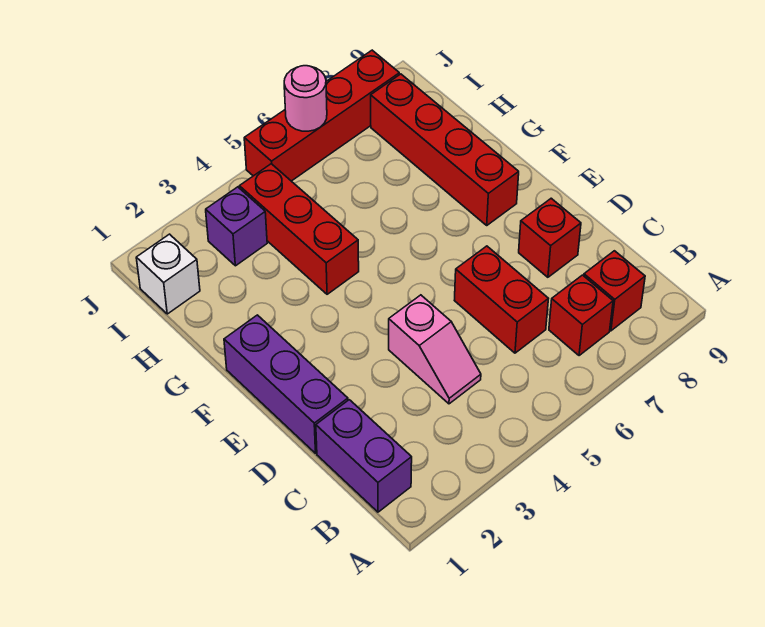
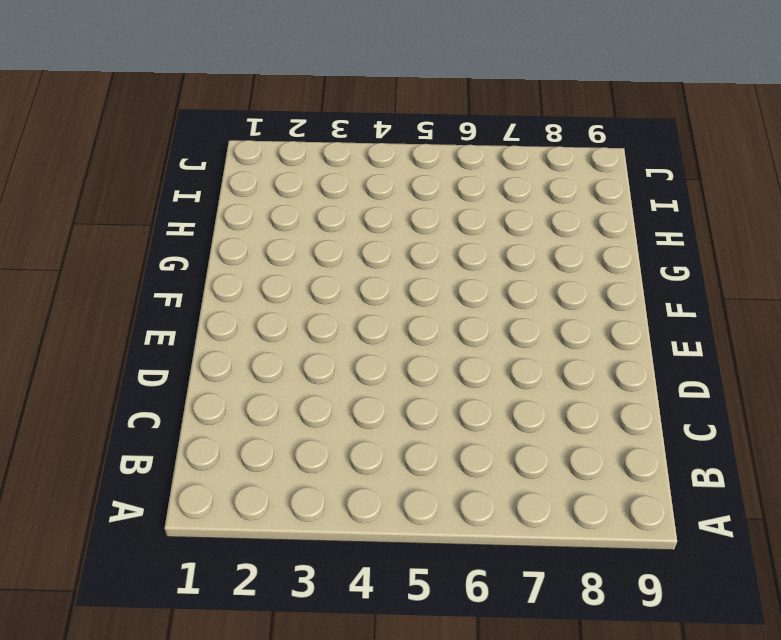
none -> purple brick B1:C1 level 1
none -> red brick B7 level 1
none -> red brick B8 level 1

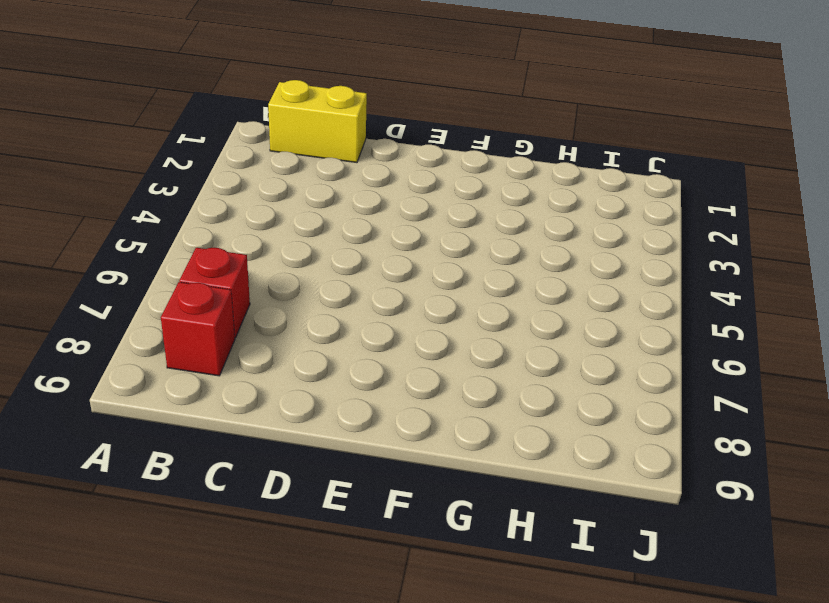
yellow brick B1:C1 level 1 -> purple brick B1:C1 level 1
none -> pink slope C4:D4 level 1 top D
none -> red brick C6:D6 level 1
none -> purple brick D1:F1 level 1

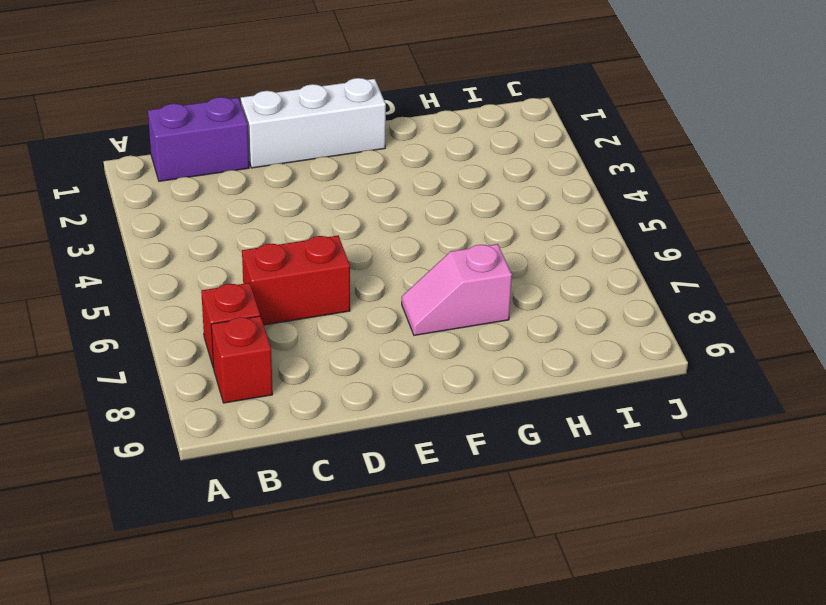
white brick D1:F1 level 1 -> purple brick D1:F1 level 1
pink slope F7:G7 level 1 top G -> pink slope C4:D4 level 1 top D
none -> red brick D8 level 1
none -> red brick F8:I8 level 1
none -> red brick G4:I4 level 1

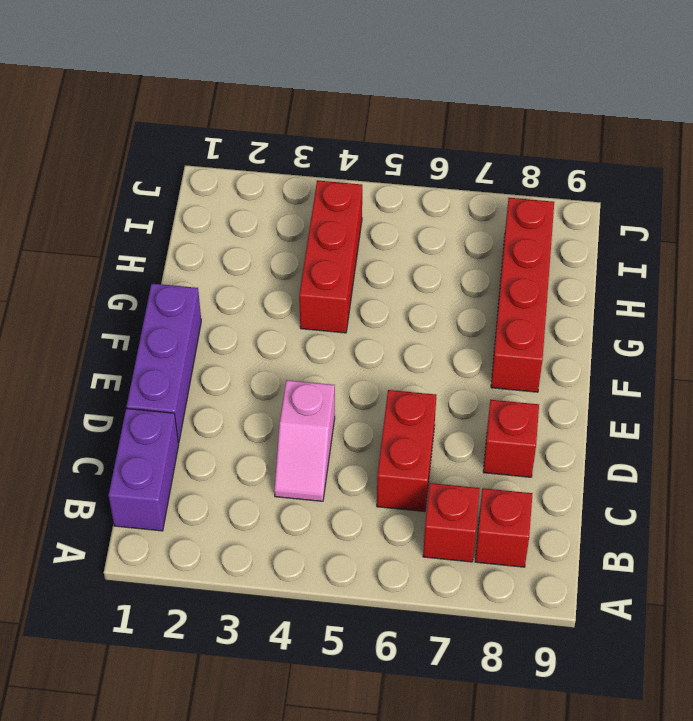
none -> white brick I1 level 1
none -> purple brick I3 level 1
none -> red brick J5:J8 level 1

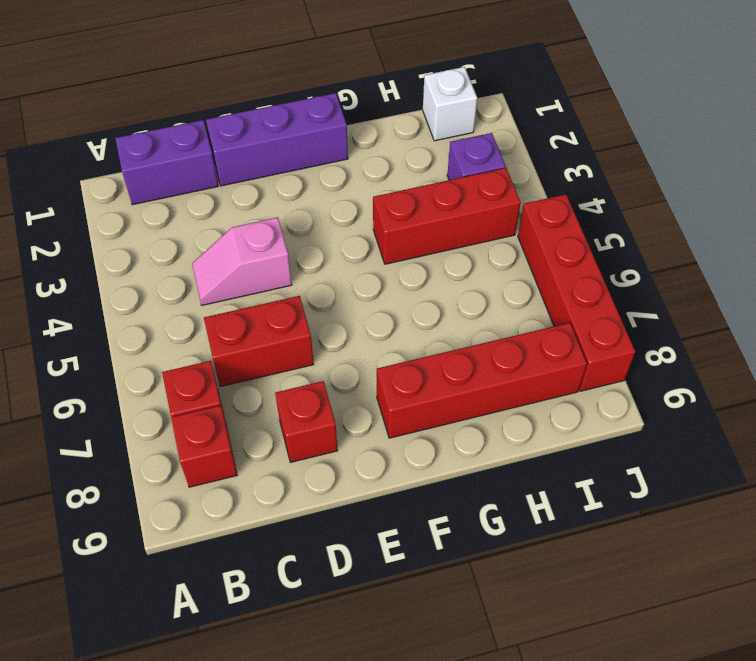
none -> pink round brick J6 level 2

